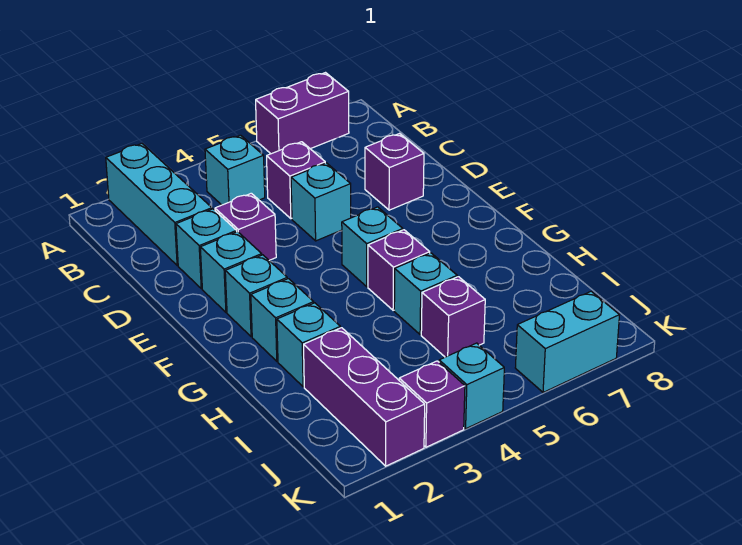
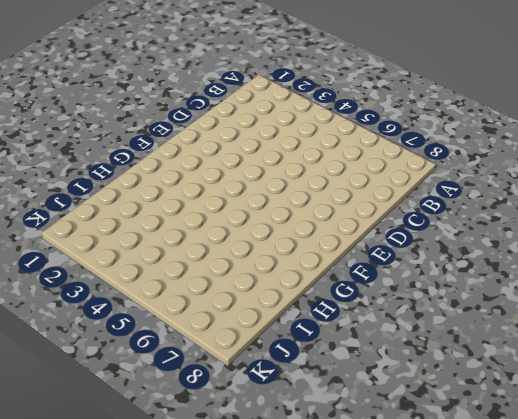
none -> cyan brick A2:C2 level 1
none -> purple brick A6:A7 level 1
none -> cyan brick B4 level 1

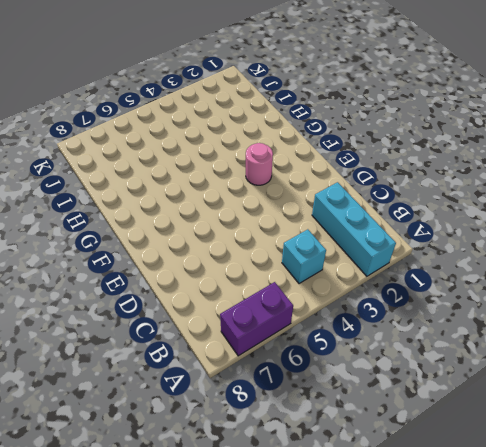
pink round brick F3 level 1 -> none
none -> purple brick C5 level 1
none -> cyan brick D2 level 1
none -> purple brick D3 level 1

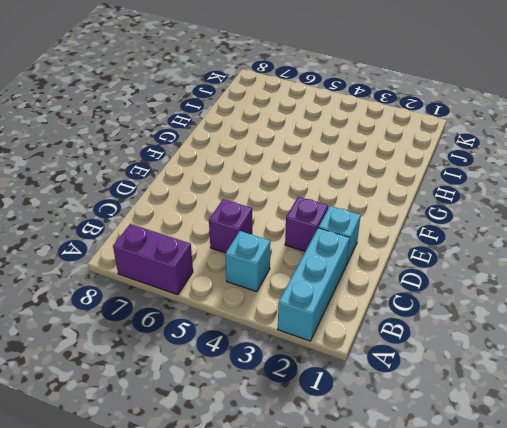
none -> cyan brick D5 level 1
none -> purple brick D7 level 1
none -> cyan brick E2 level 1

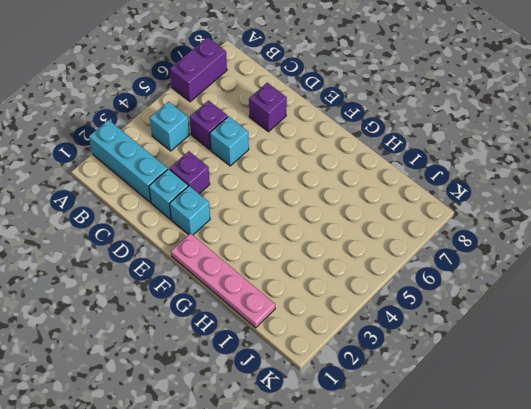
pink plate F1:I1 level 1 -> none
none -> cyan brick F2 level 1
none -> cyan brick F5 level 1
none -> cyan brick G2 level 1

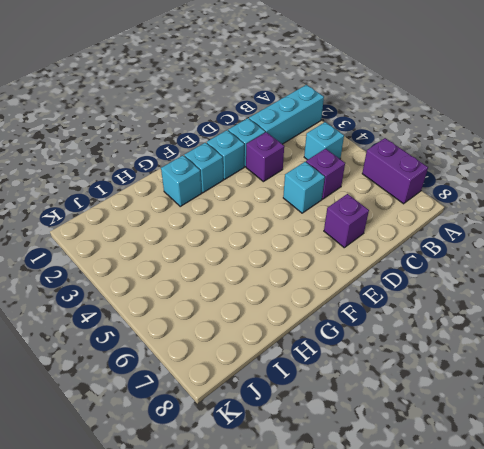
none -> cyan brick F5 level 1
none -> purple brick G5 level 1
none -> cyan brick H2 level 1

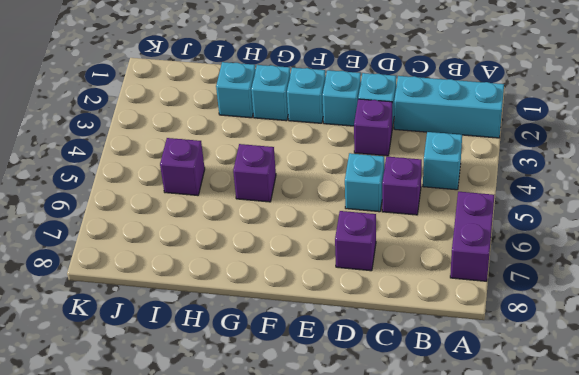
none -> cyan brick F5 level 1
none -> cyan brick H5 level 1
none -> purple brick I2:K2 level 1

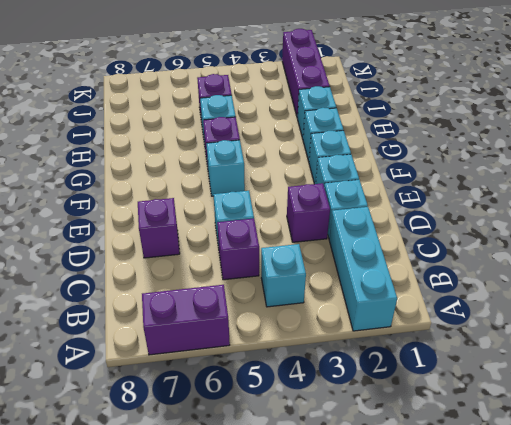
none -> purple brick K3 level 1
none -> cyan brick K4 level 1
none -> cyan brick K6:K7 level 1

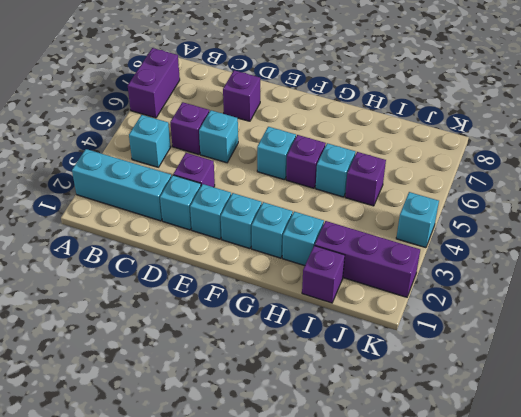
purple brick I1 level 1 -> purple brick K3 level 1
none -> cyan brick K6:K7 level 1

